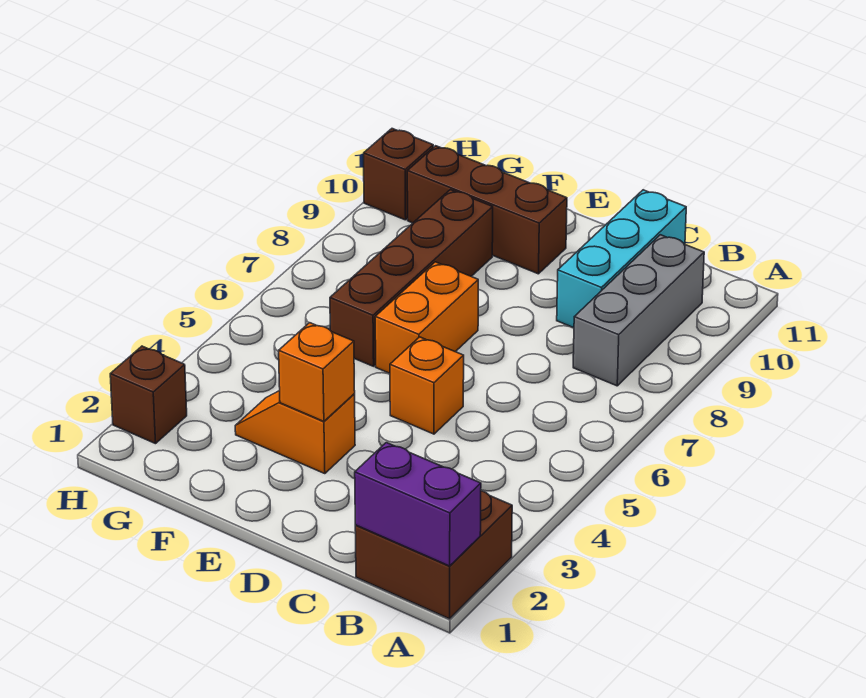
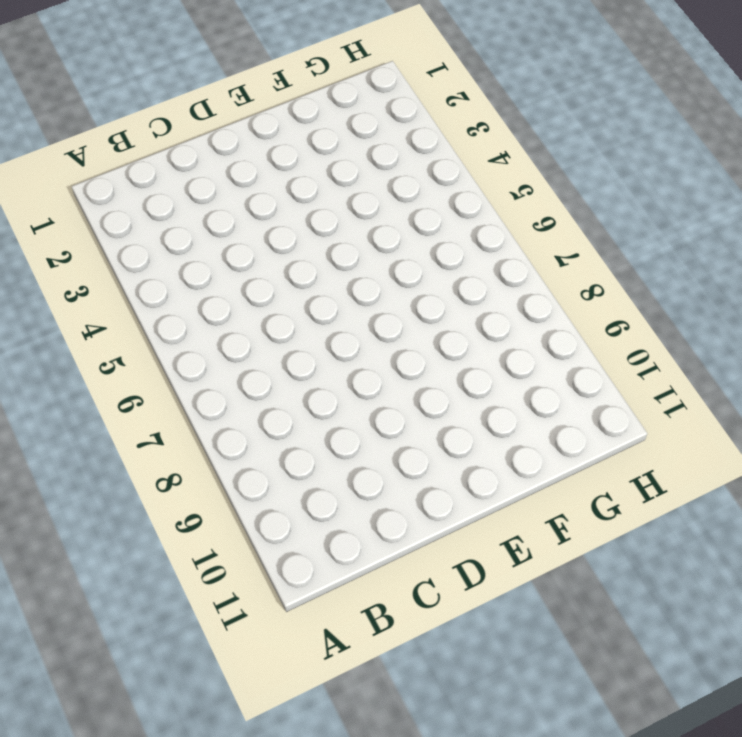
none -> brown brick A1:B2 level 1
none -> grey brick B8:B10 level 1
none -> cyan brick C9:C11 level 1

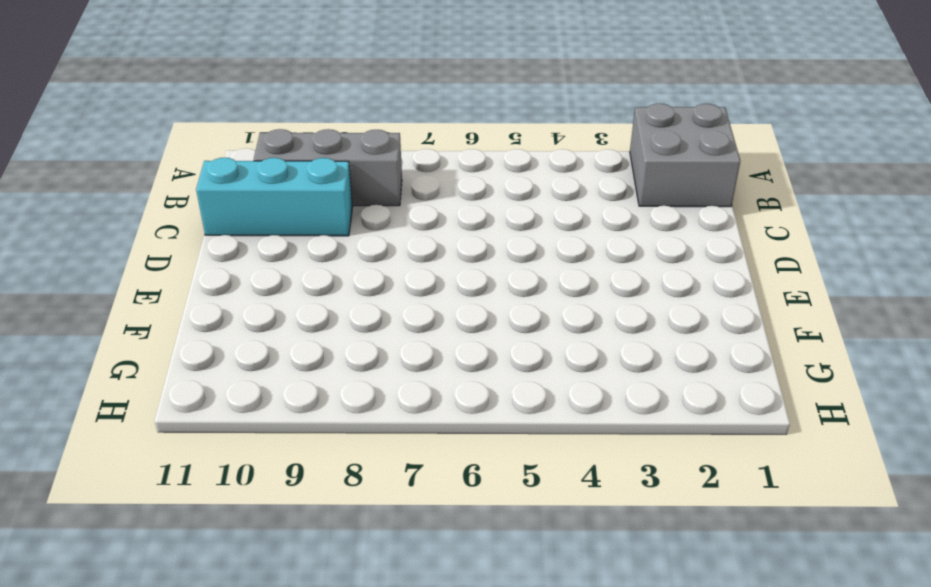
grey brick A1:B2 level 1 -> brown brick A1:B2 level 1
none -> orange brick D5 level 1
none -> orange slope E3:F3 level 1 top E
none -> orange brick E6:E7 level 1

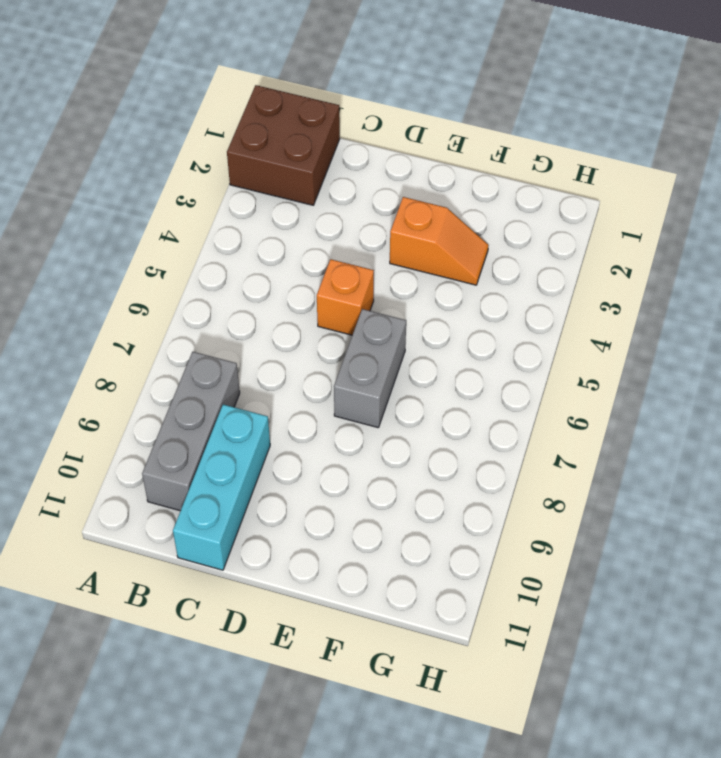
grey brick E6:E7 level 1 -> orange brick E6:E7 level 1
none -> brown brick E10:G10 level 1
none -> brown brick F6:F9 level 1
none -> brown brick H2 level 1

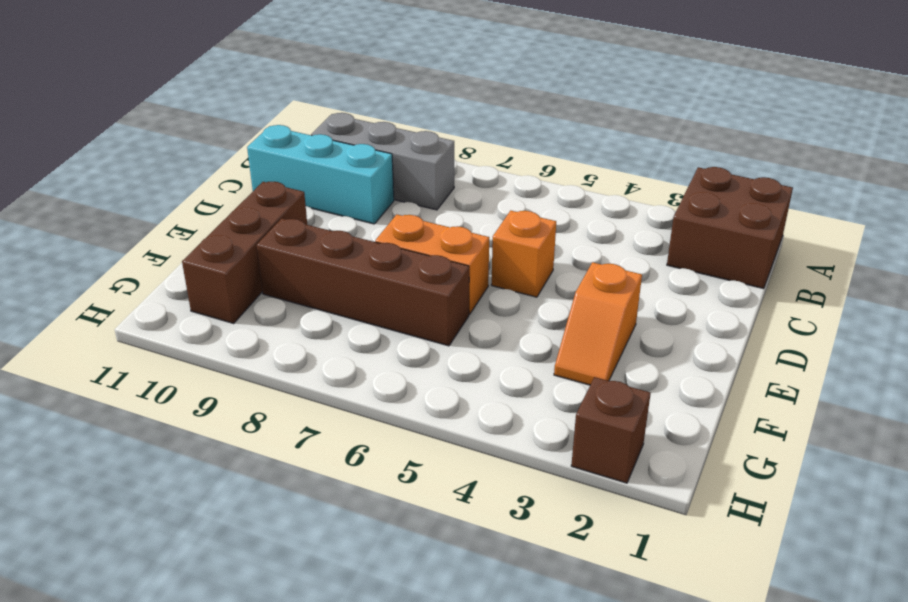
none -> brown brick H10 level 1
none -> purple brick A1:B1 level 2
none -> orange brick E3 level 2

